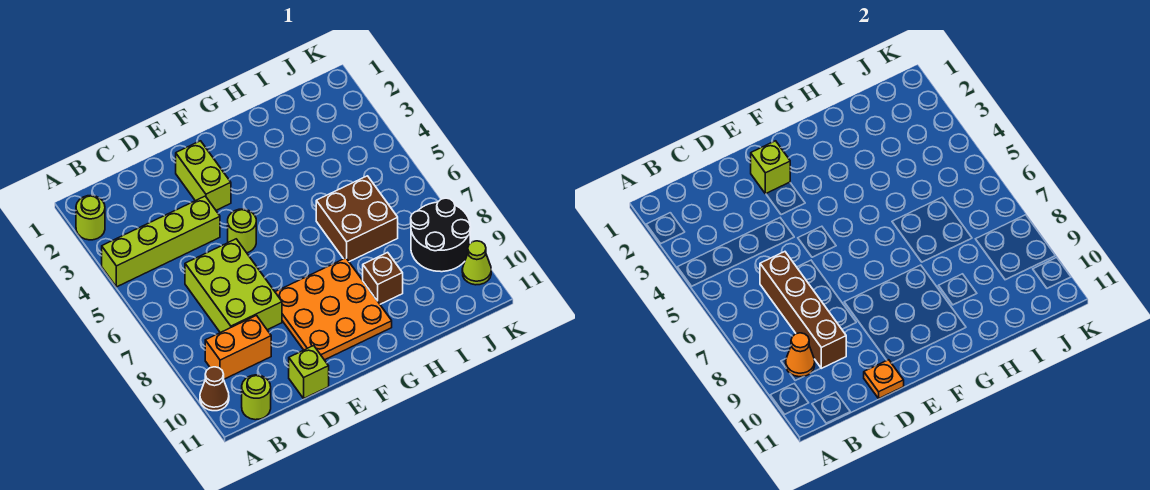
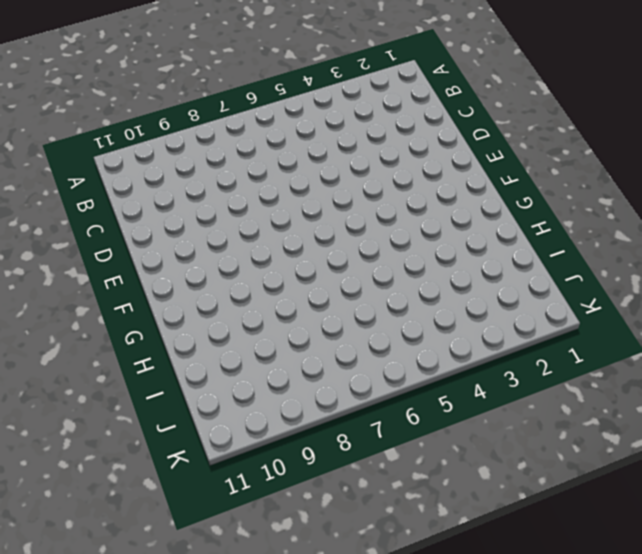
none -> lime round brick A2 level 1
none -> lime brick A4:D4 level 1
none -> brown cone A10 level 1

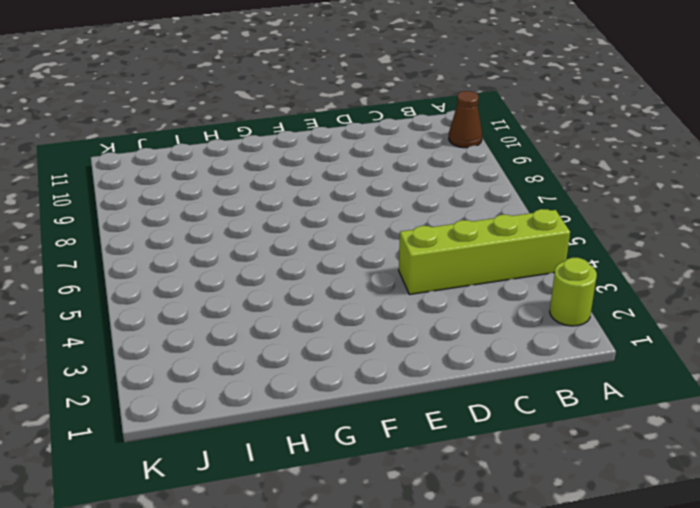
none -> orange brick B9:C9 level 1
none -> lime round brick B11 level 1
none -> lime brick C6:D8 level 1

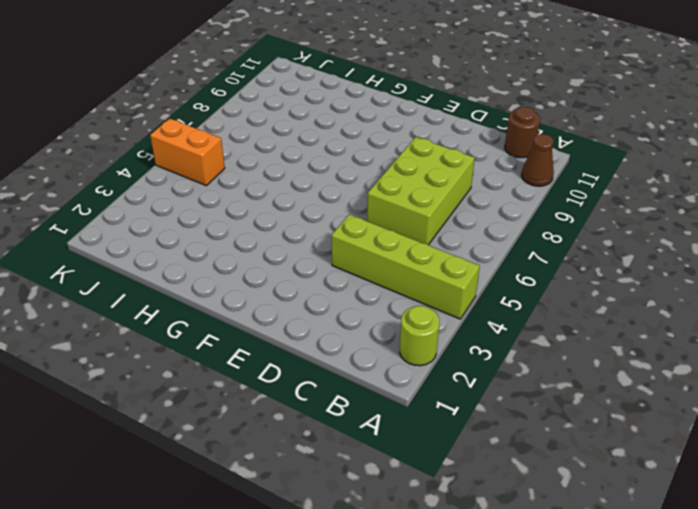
brown round brick B11 level 1 -> lime round brick B11 level 1
orange brick J5:K5 level 1 -> orange brick B9:C9 level 1
none -> lime brick D11 level 1
none -> lime brick E2:E3 level 1
none -> lime round brick E5 level 1

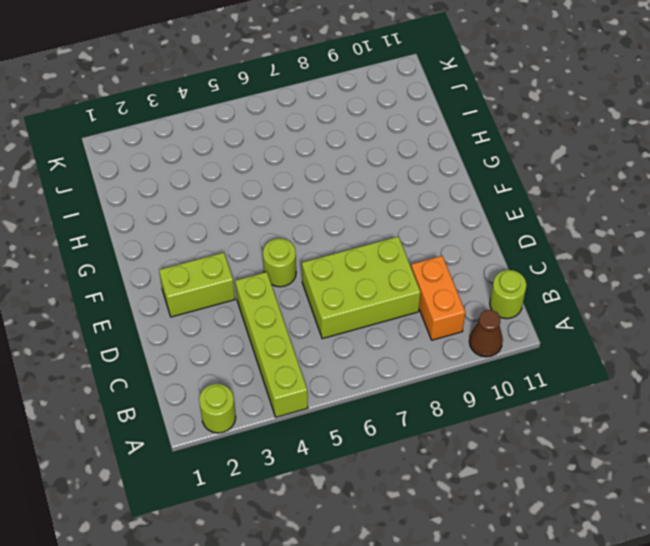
none -> lime brick D11 level 1
none -> orange plate E8:G10 level 1
none -> brown brick H6:I7 level 1

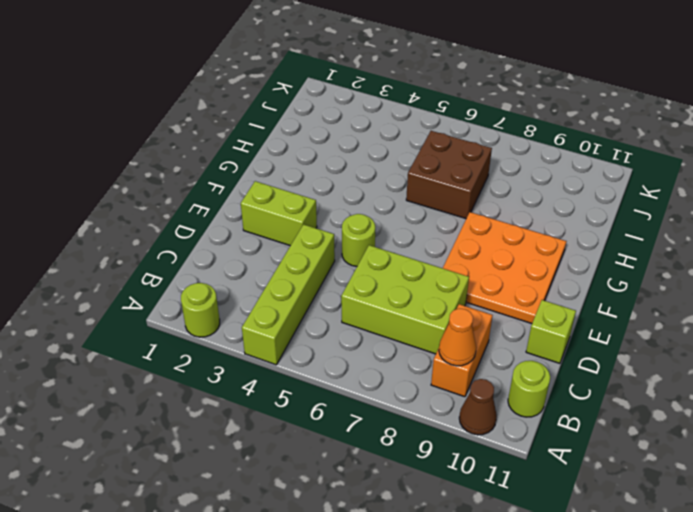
none -> brown brick H9 level 1
none -> black round brick J8:K9 level 1
none -> lime cone K10 level 1

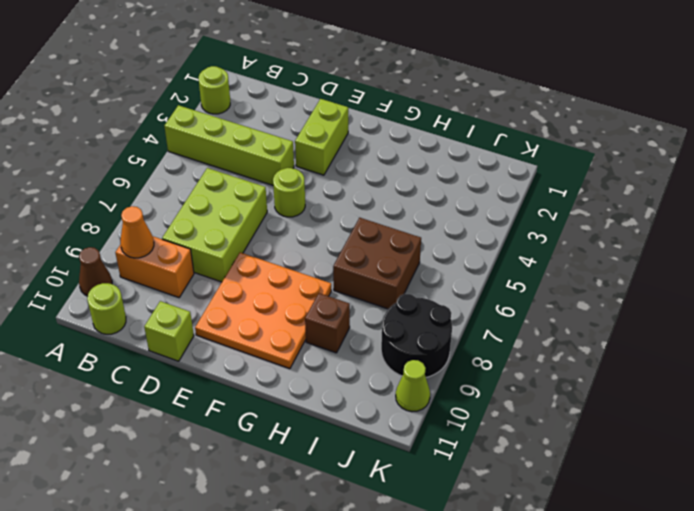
none -> brown brick C6:C9 level 2
none -> orange plate D11 level 2
none -> lime brick E2 level 2

